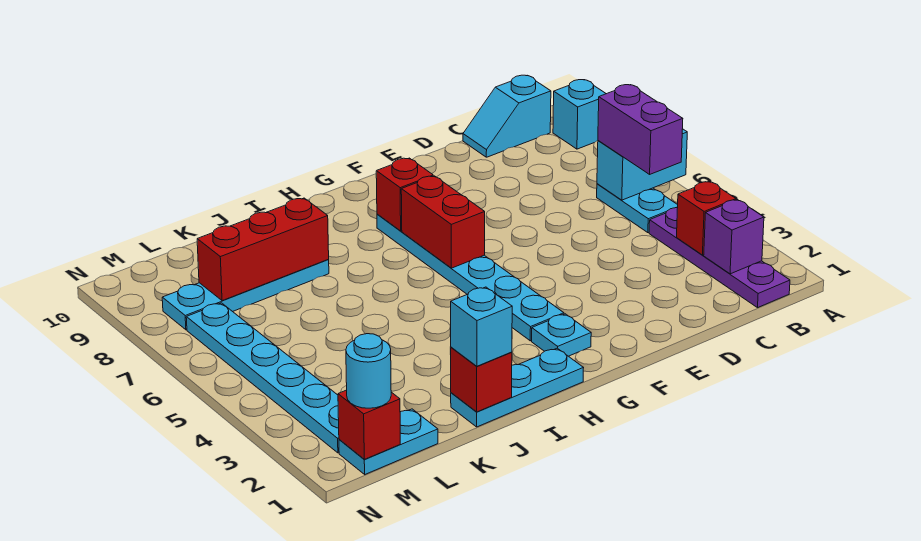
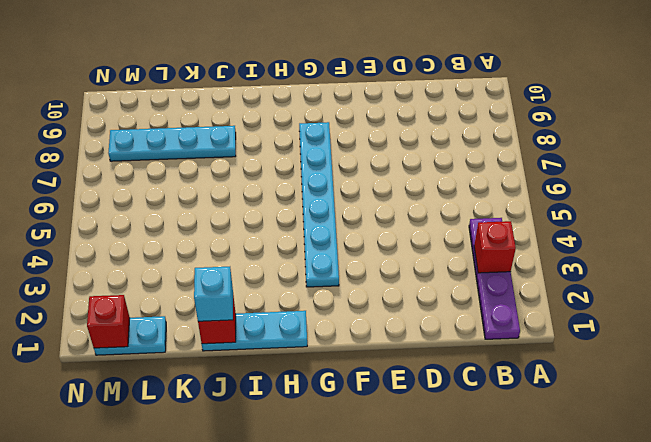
none -> cyan brick A9 level 1
none -> cyan plate B5:B6 level 1
none -> cyan slope B10:C10 level 1 top B

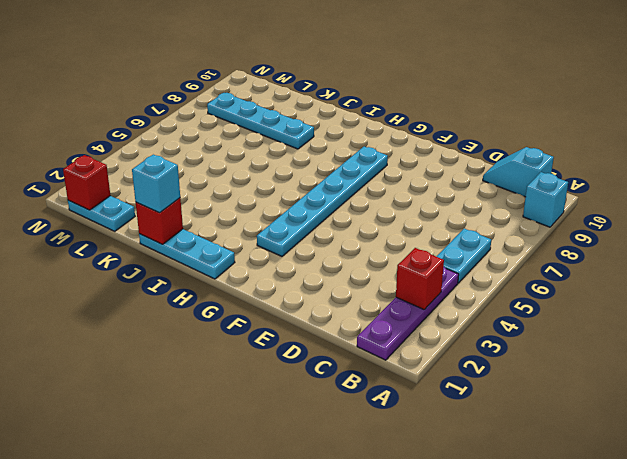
none -> cyan plate G2 level 1
none -> cyan plate M2:M7 level 1
none -> cyan brick A6:B6 level 2

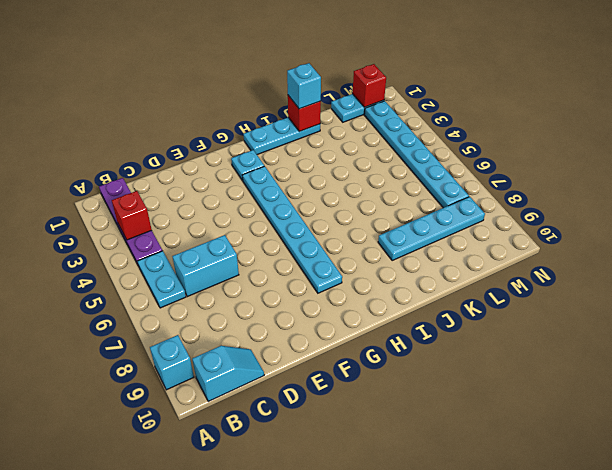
cyan brick C6:D6 level 1 -> cyan brick A6:B6 level 2
none -> purple brick B2 level 2
none -> red brick G6:G7 level 2
none -> red brick G8 level 2

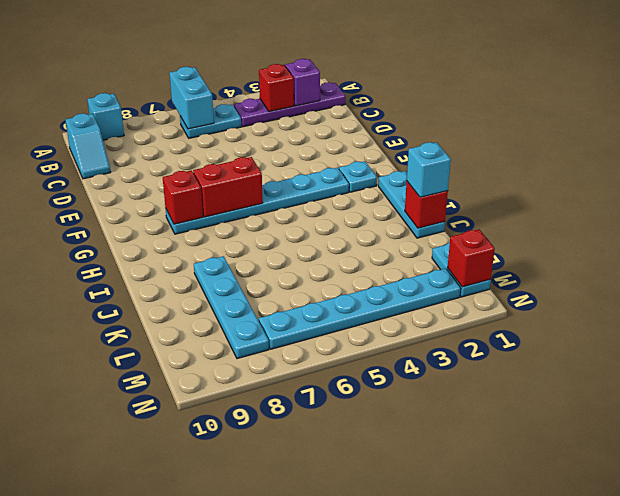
none -> red brick J8:L8 level 2
none -> purple brick B5:B6 level 3
none -> cyan round brick M1 level 3

